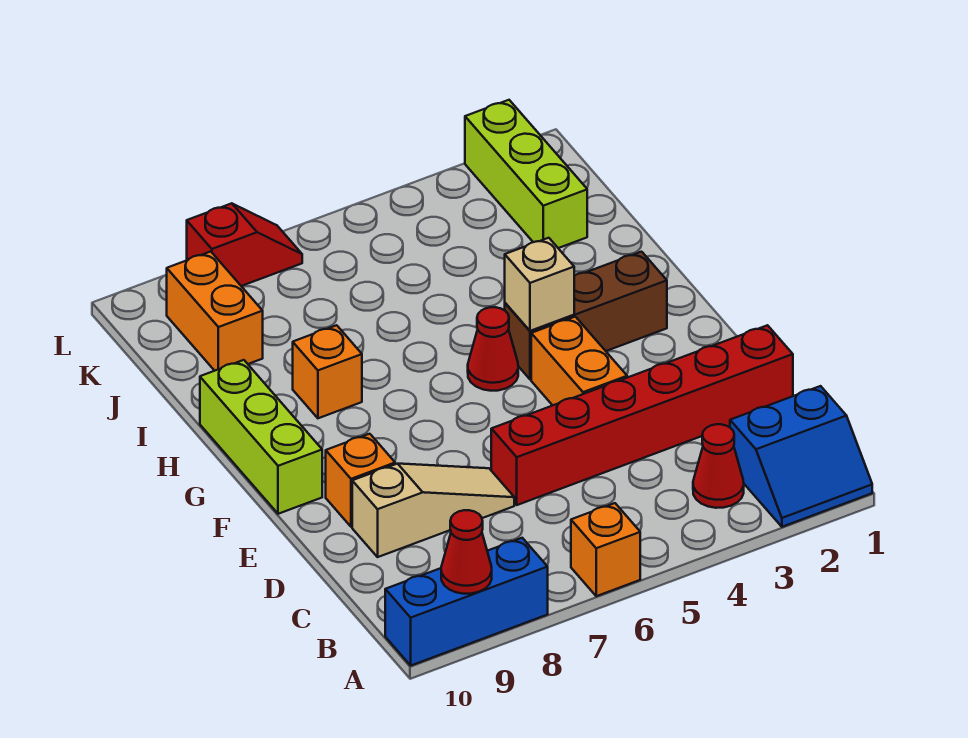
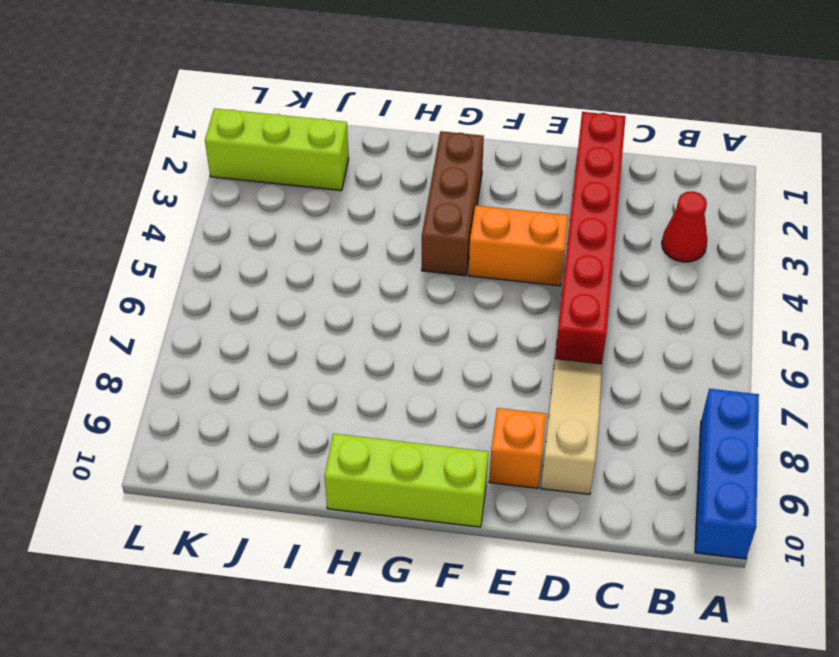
none -> blue slope A1:B2 level 1 top B
none -> orange brick A6 level 1
none -> red cone G5 level 1

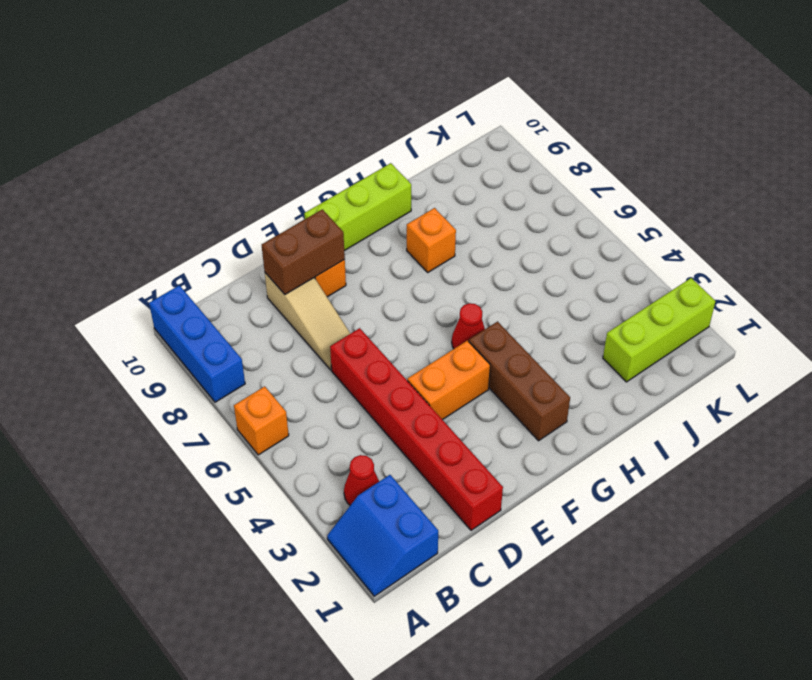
brown brick D9:E9 level 2 -> none
none -> orange brick J9:K9 level 1
none -> red slope L7:L8 level 1 top 8
none -> red cone A9 level 2

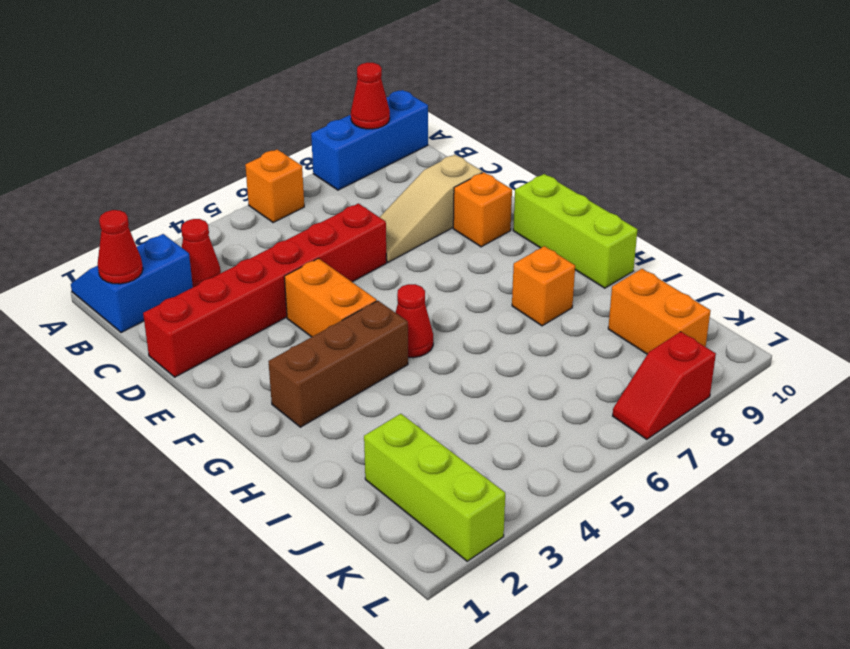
red cone B1 level 2 -> none
none -> tan brick G4 level 2

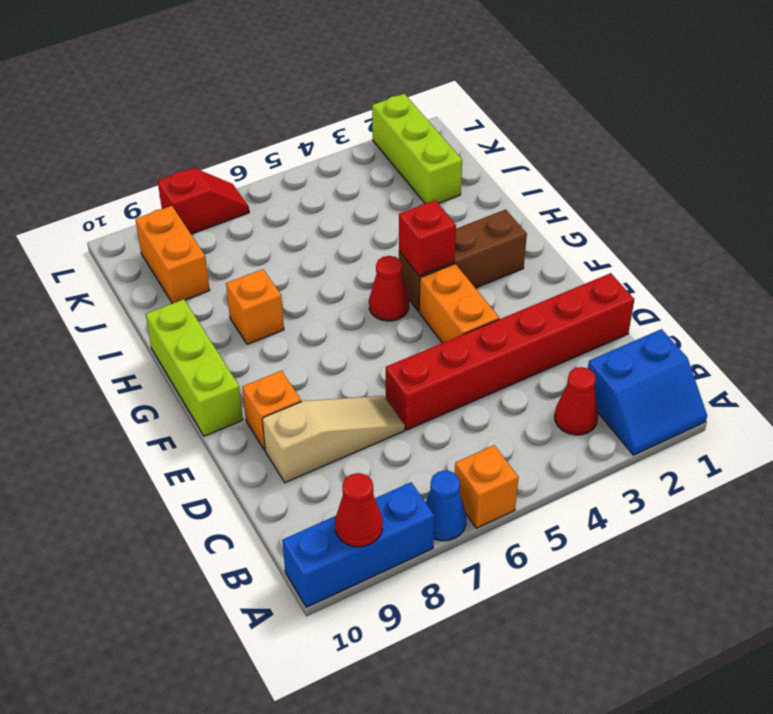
blue cone A7 level 1 -> none
red brick G4 level 2 -> tan brick G4 level 2

